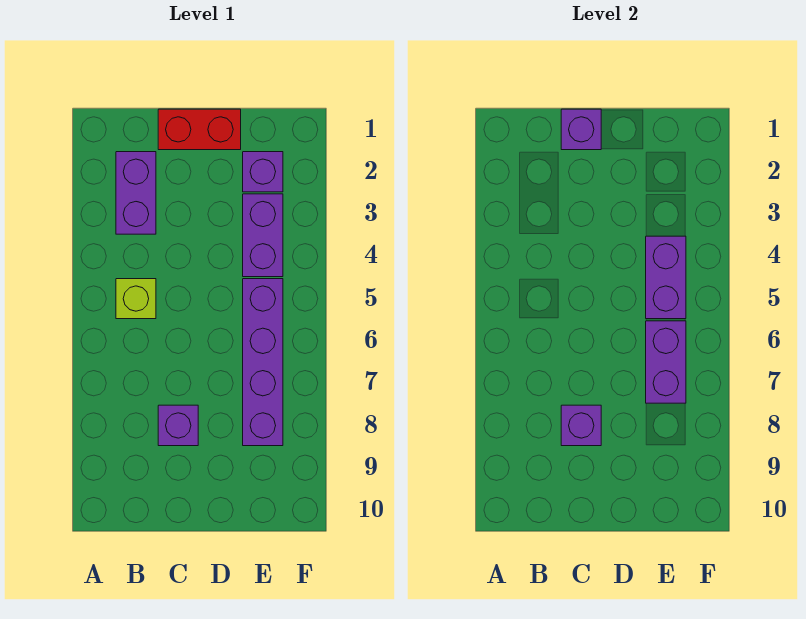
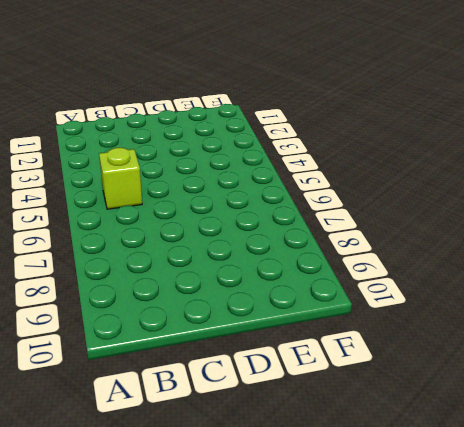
none -> purple brick B2:B3 level 1
none -> red brick C1:D1 level 1

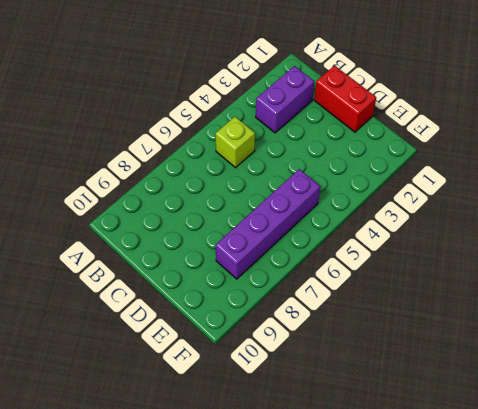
none -> purple brick C8 level 1
none -> purple brick E2 level 1

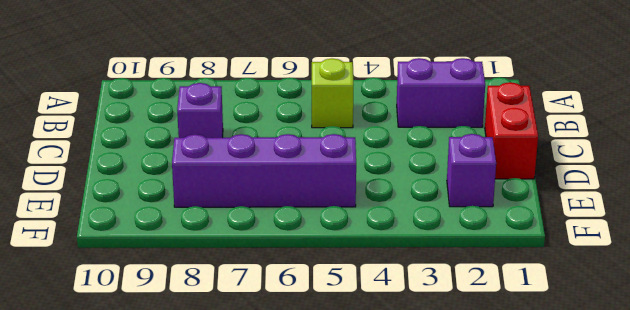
none -> purple brick E3:E4 level 1
none -> purple brick C1 level 2

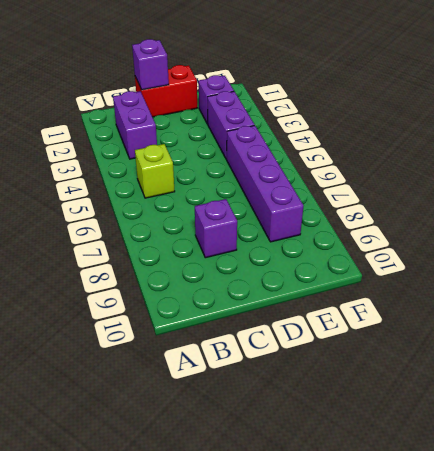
none -> purple brick C8 level 2
none -> purple brick E4:E5 level 2

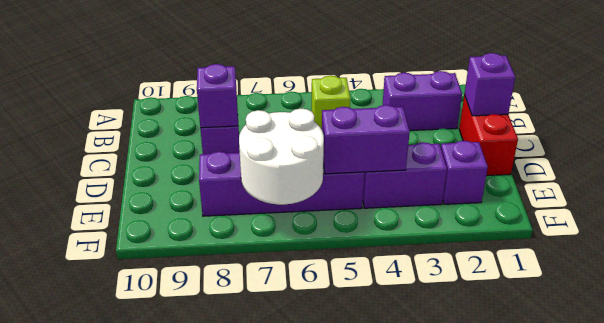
white round brick E6:F7 level 2 -> purple brick E6:E7 level 2

